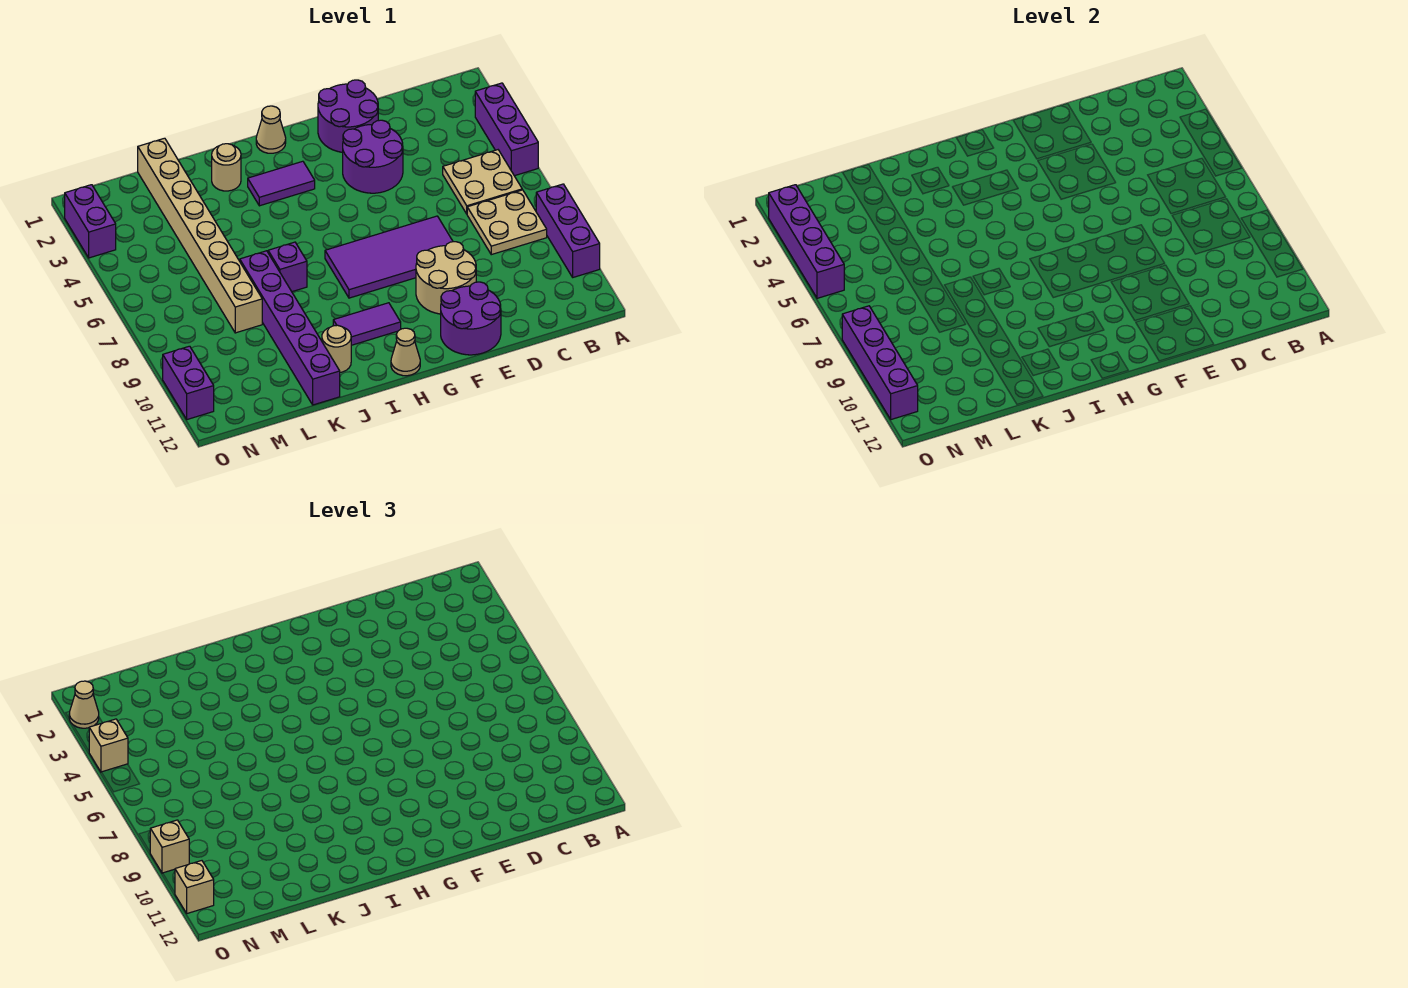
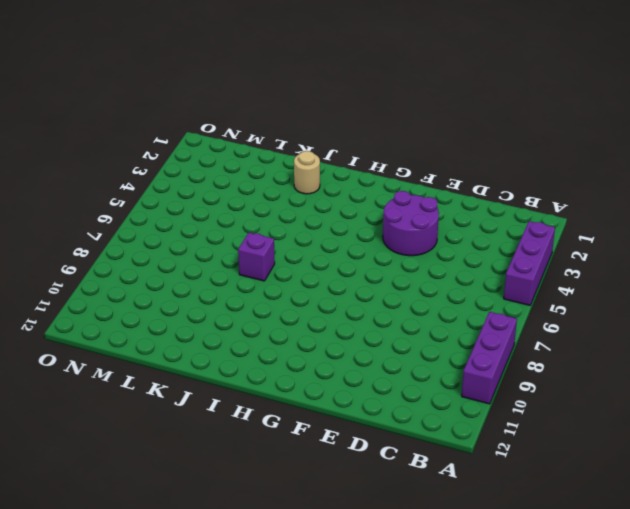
none -> tan plate B5:C6 level 1
none -> tan plate B7:C8 level 1
none -> purple round brick E1:F2 level 1

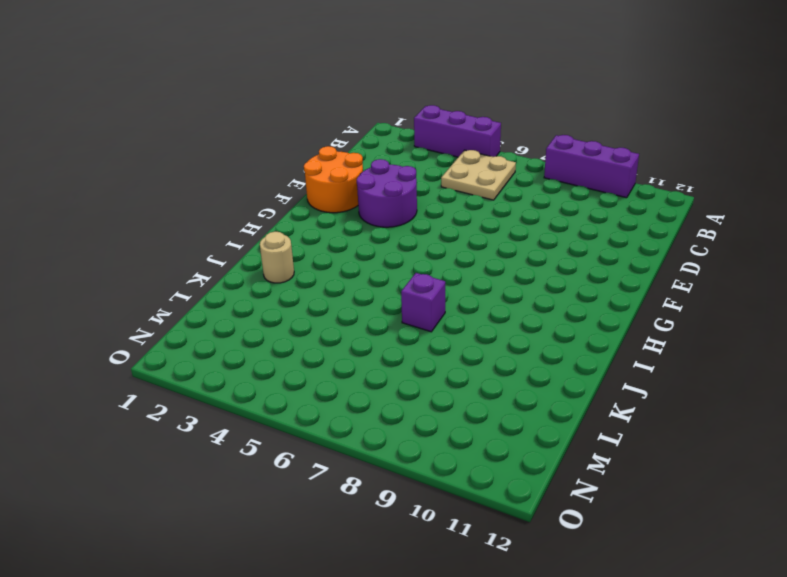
orange round brick E1:F2 level 1 -> purple round brick E1:F2 level 1
none -> tan plate B7:C8 level 1
none -> purple tile E7:H8 level 1
none -> tan round brick E9:F10 level 1

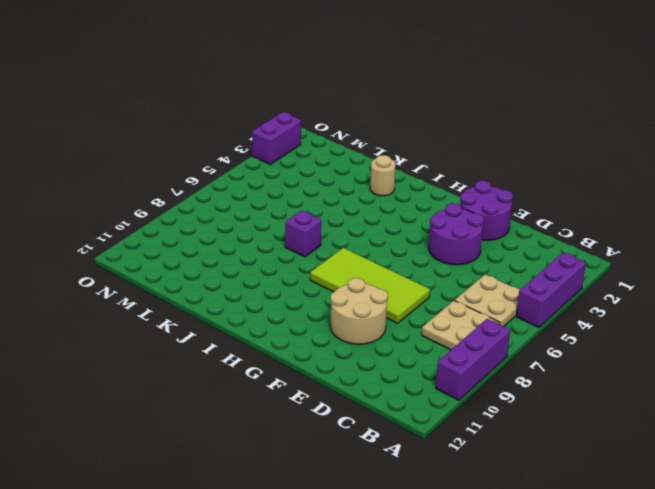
lime tile E7:H8 level 1 -> purple tile E7:H8 level 1
none -> purple round brick E11:F12 level 1
none -> tan cone H1 level 1
none -> purple tile H3:I3 level 1

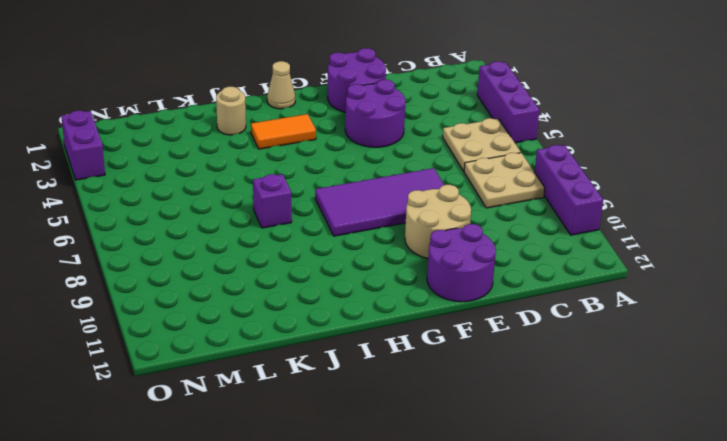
orange tile H3:I3 level 1 -> purple tile H3:I3 level 1
none -> purple tile H10:I10 level 1
none -> tan cone H12 level 1
none -> tan round brick J11 level 1

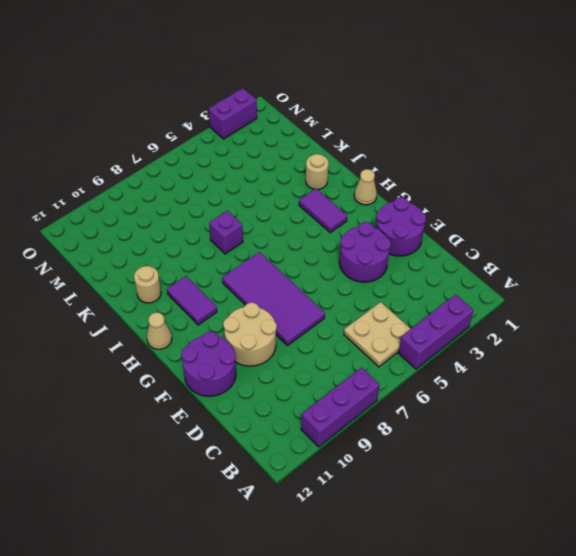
none -> tan plate B7:C8 level 1
none -> purple brick K7:K12 level 1
none -> tan brick L1:L8 level 1

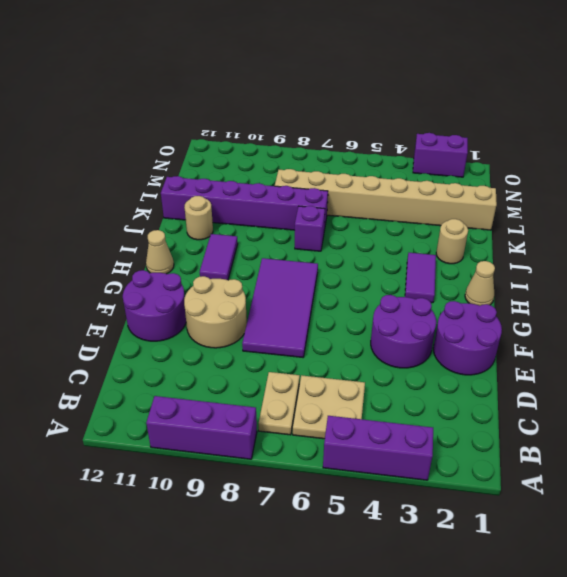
tan plate B7:C7 level 1 -> tan plate B7:C8 level 1
none -> purple brick O10:O11 level 1
none -> purple brick O2:O5 level 2
none -> purple brick O8:O11 level 2

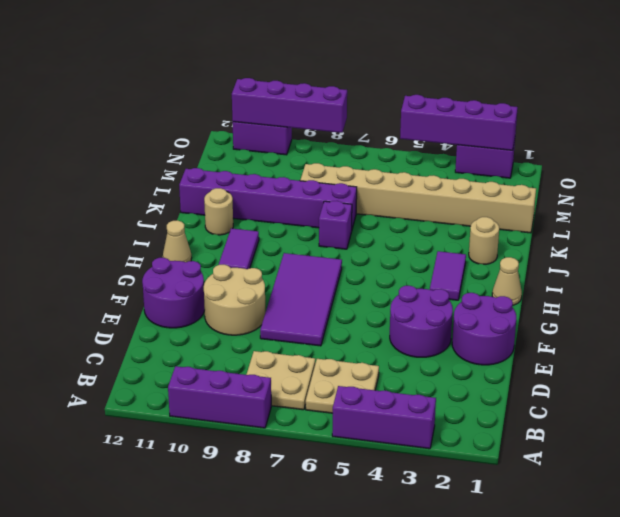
none -> tan cone O2 level 3
none -> tan brick O4 level 3
none -> tan brick O9 level 3

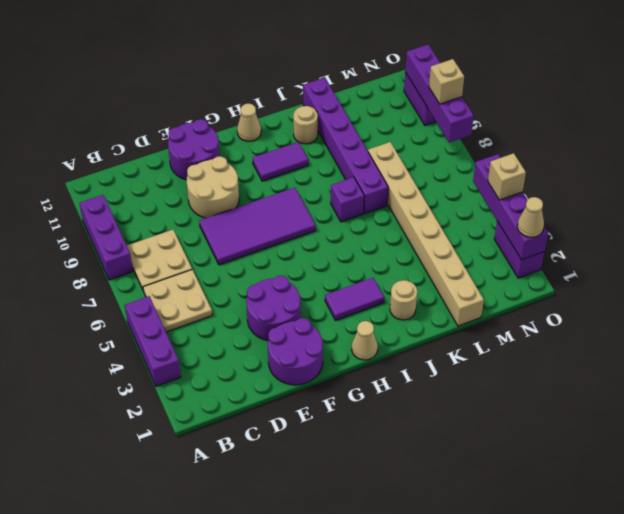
none -> tan brick O11 level 3

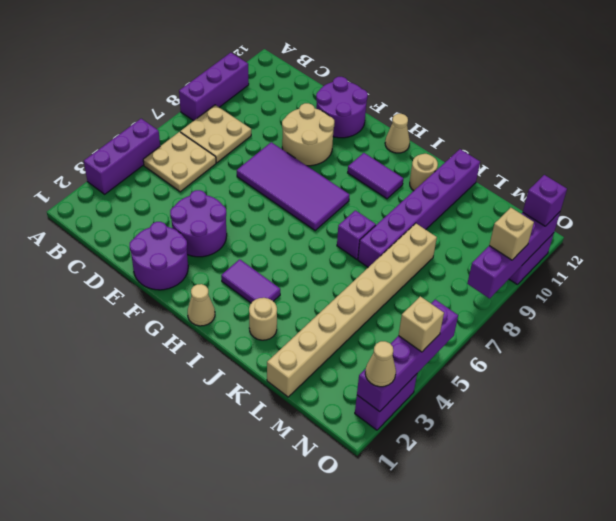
purple brick O11 level 3 -> tan brick O11 level 3

